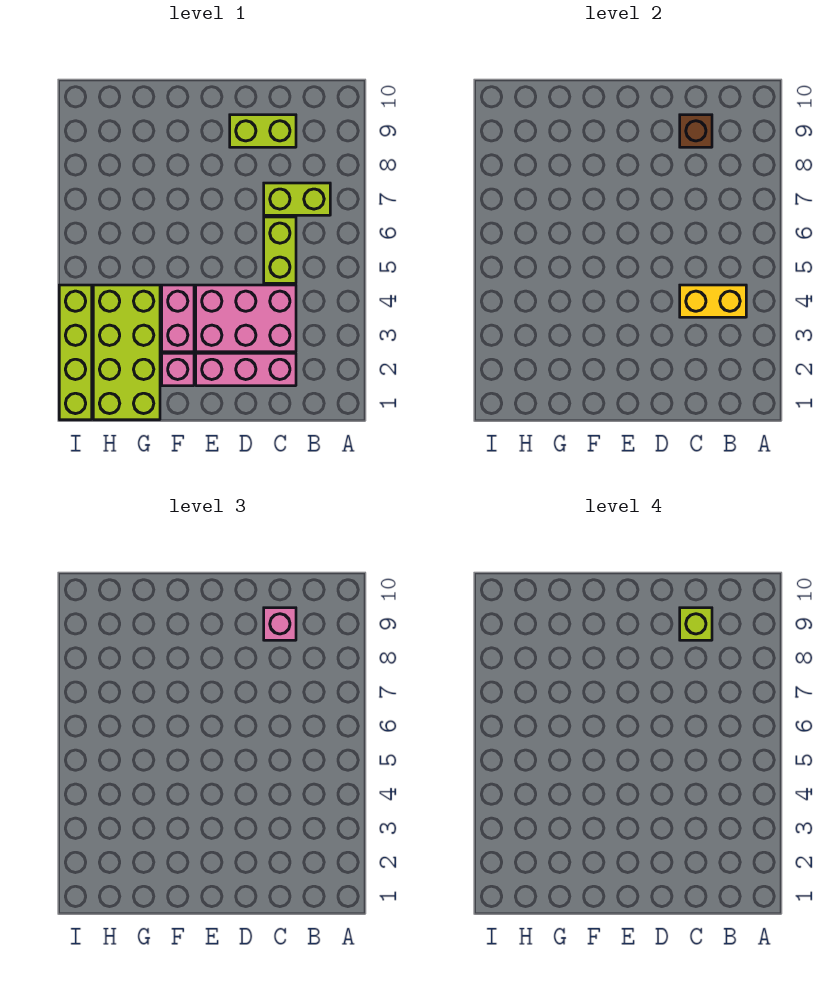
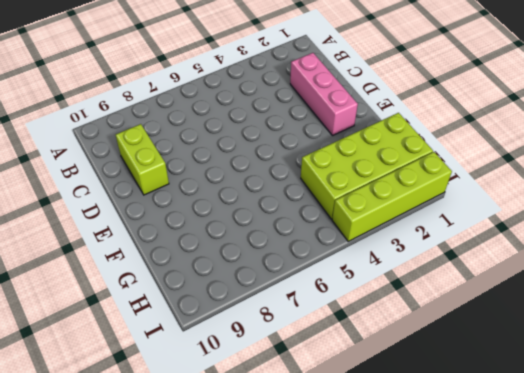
none -> lime brick B7:C7 level 1
none -> pink brick C3:E4 level 1
none -> lime brick C5:C6 level 1

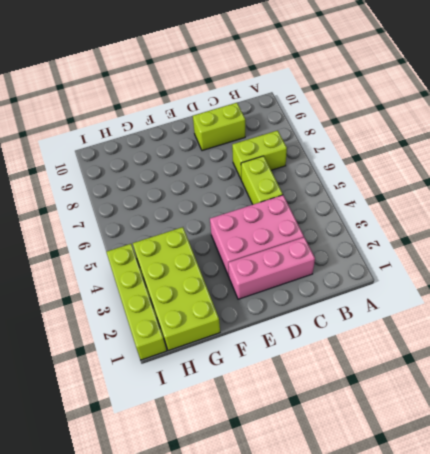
none -> pink brick F2 level 1
none -> pink brick F3:F4 level 1
none -> yellow brick B4:C4 level 2

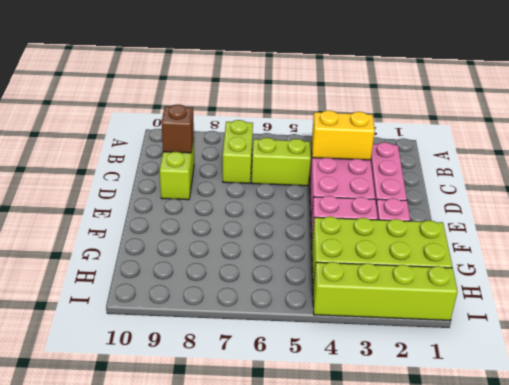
yellow brick C3:C4 level 2 -> yellow brick B4:C4 level 2
none -> pink brick C9 level 3
none -> lime brick C9 level 4

